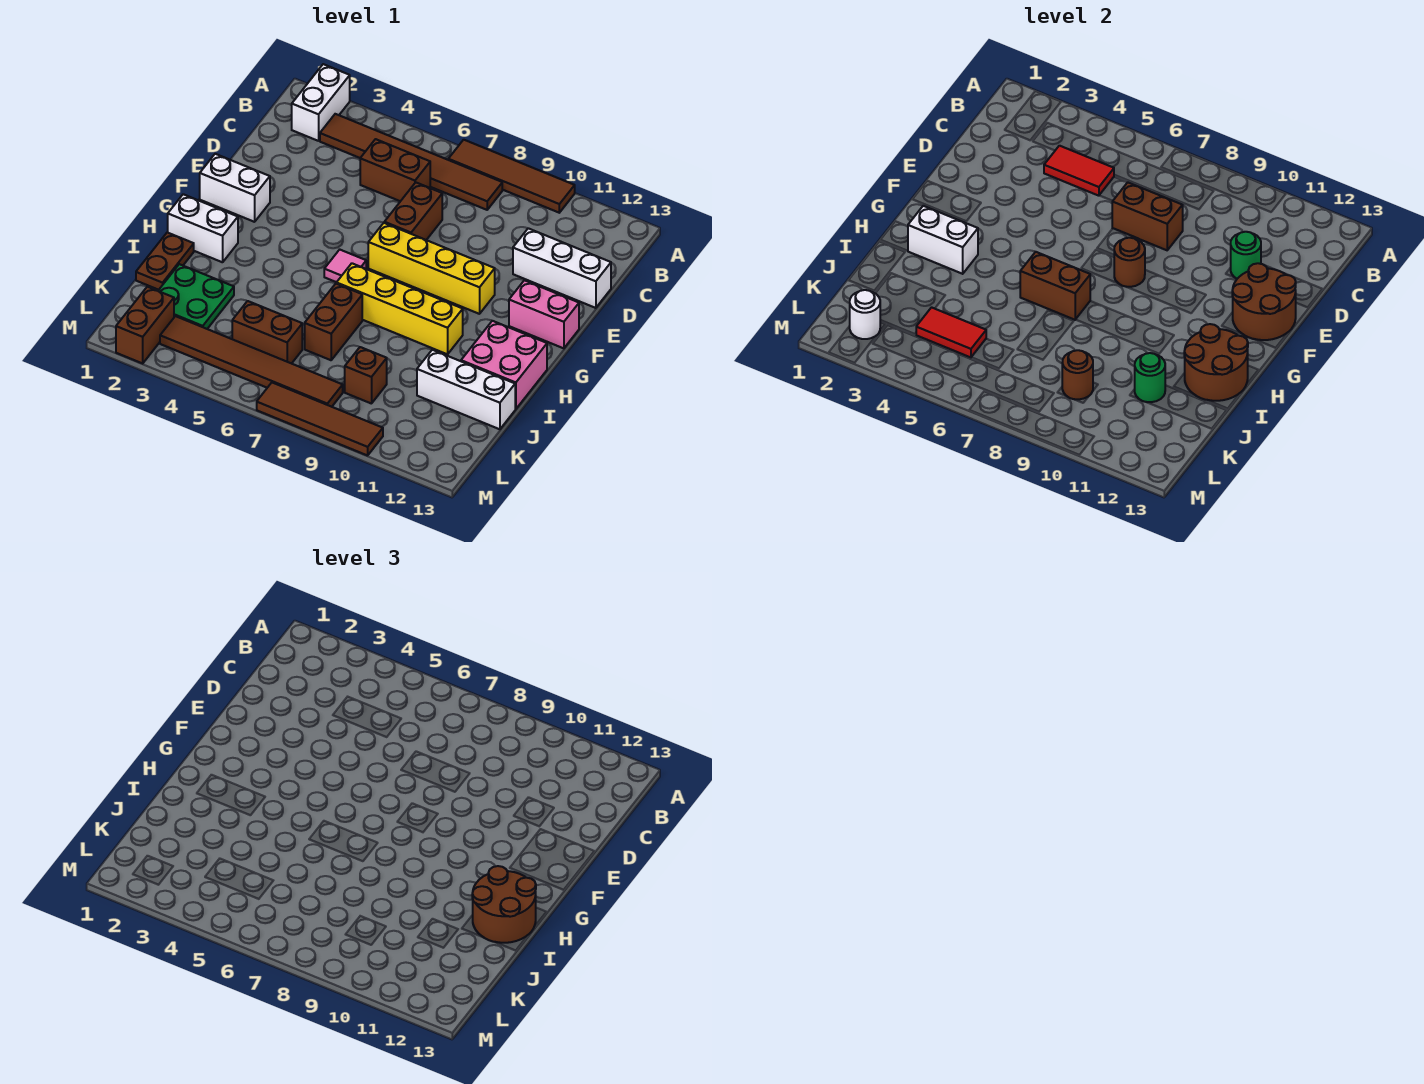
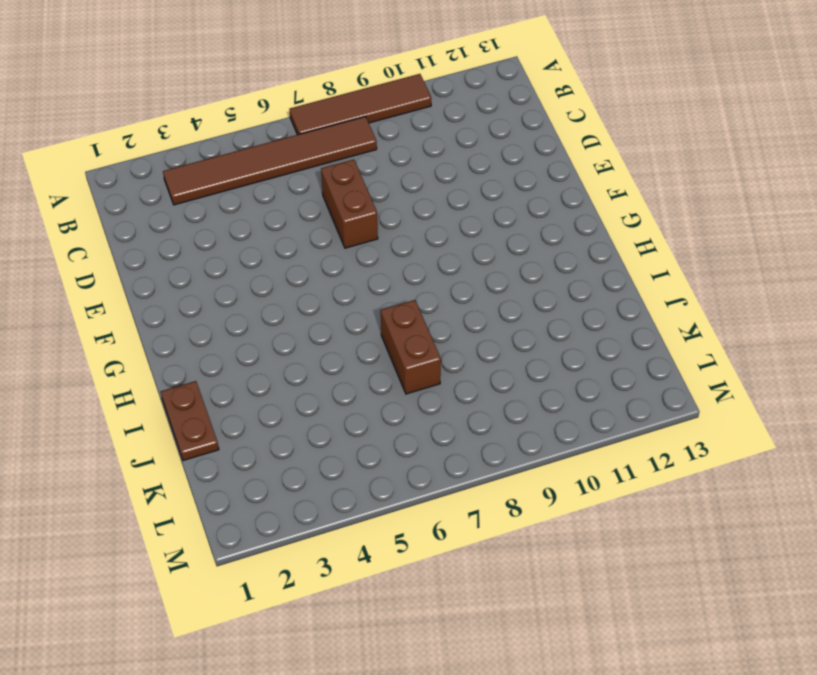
none -> white brick A2:B2 level 1
none -> brown brick C5:C6 level 1
none -> white brick D11:D13 level 1
none -> white brick F1:F2 level 1

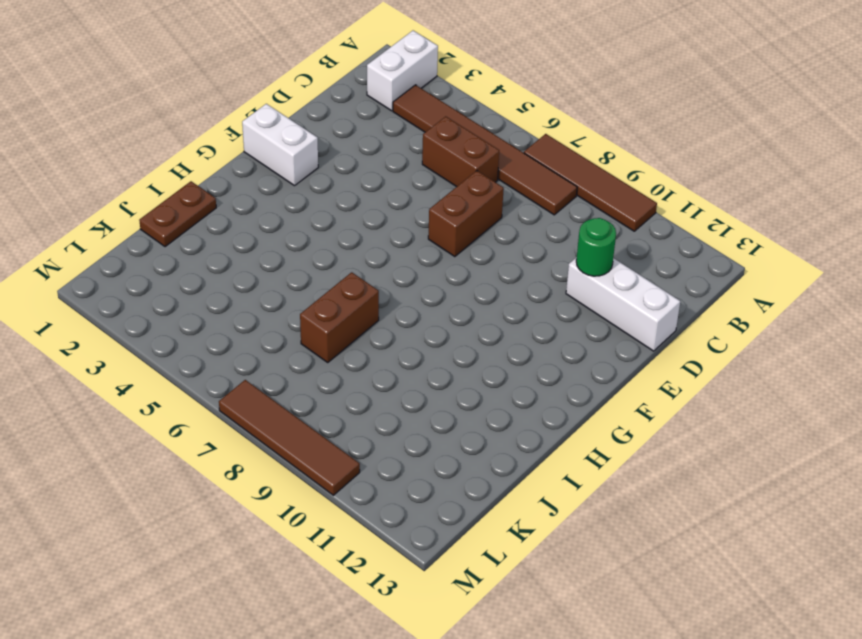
none -> yellow brick F7:F10 level 1
none -> pink brick F12:F13 level 1
none -> pink tile G6 level 1
none -> white brick H1:H2 level 1

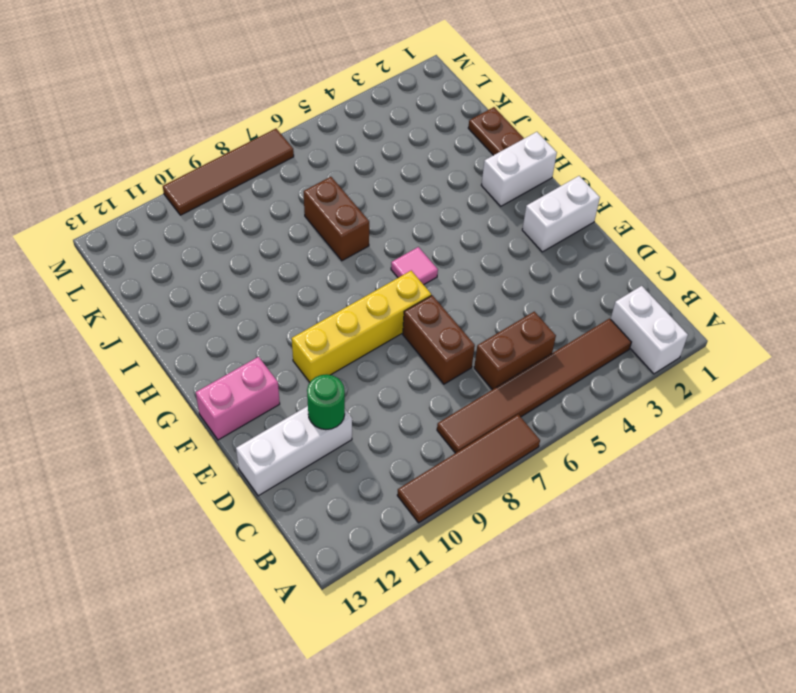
none -> yellow brick H7:H10 level 1
none -> pink brick H12:I13 level 1
none -> green plate J2:K3 level 1
none -> white brick J11:J13 level 1

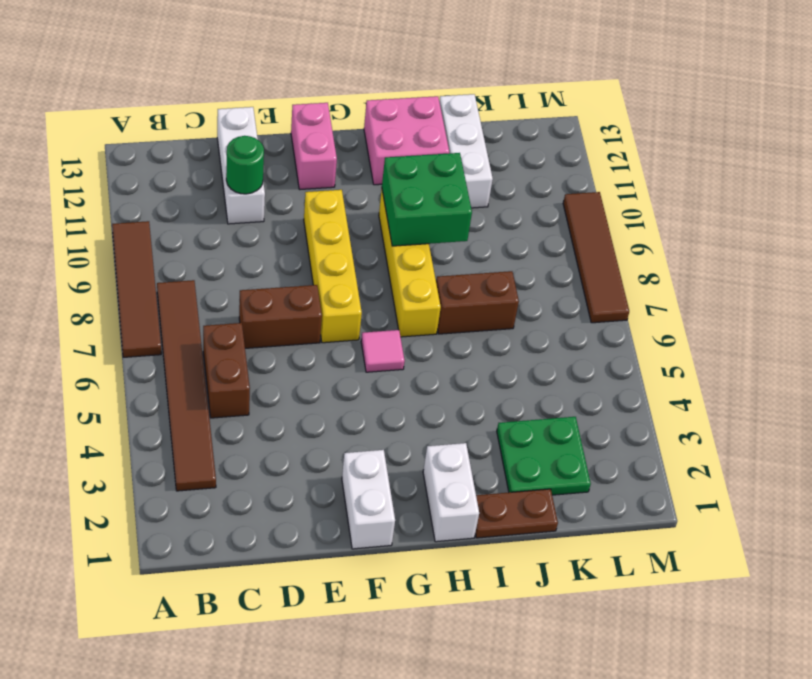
green brick H9:I10 level 2 -> none
none -> white brick A2:B2 level 1
none -> brown brick K5:K6 level 1
none -> brown brick K9 level 1
none -> brown brick L2:M2 level 1

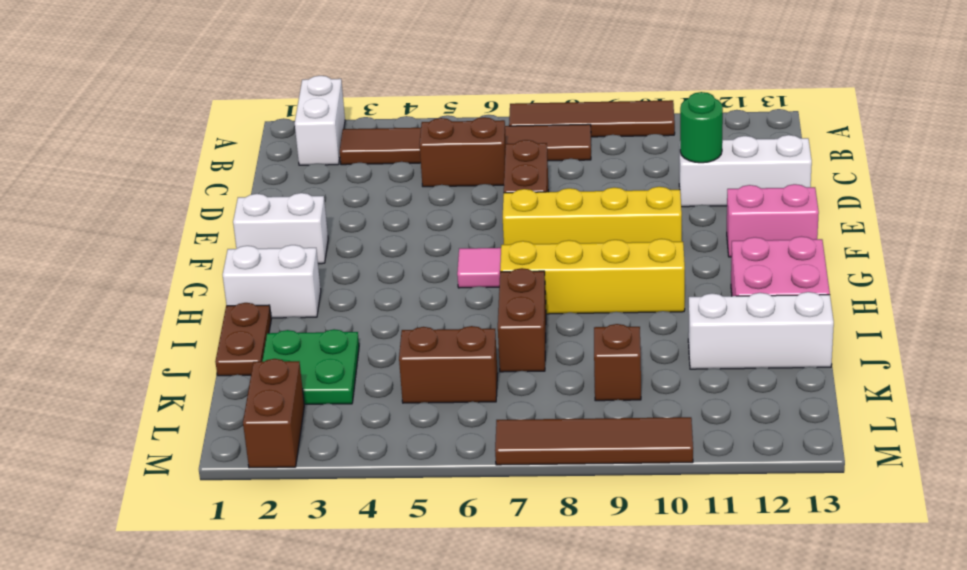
none -> brown tile L3:L8 level 1
none -> red tile C4:C5 level 2
none -> brown brick D7:D8 level 2
none -> brown round brick E12:F13 level 2

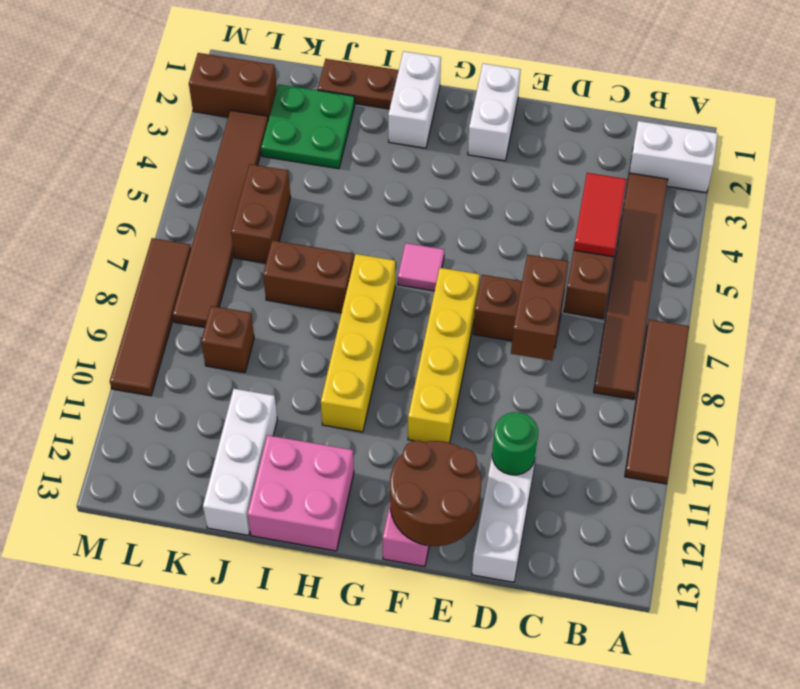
none -> brown round brick F8 level 2
none -> white brick H2:H3 level 2
none -> brown brick H6:H7 level 2
none -> brown round brick H12:I13 level 2

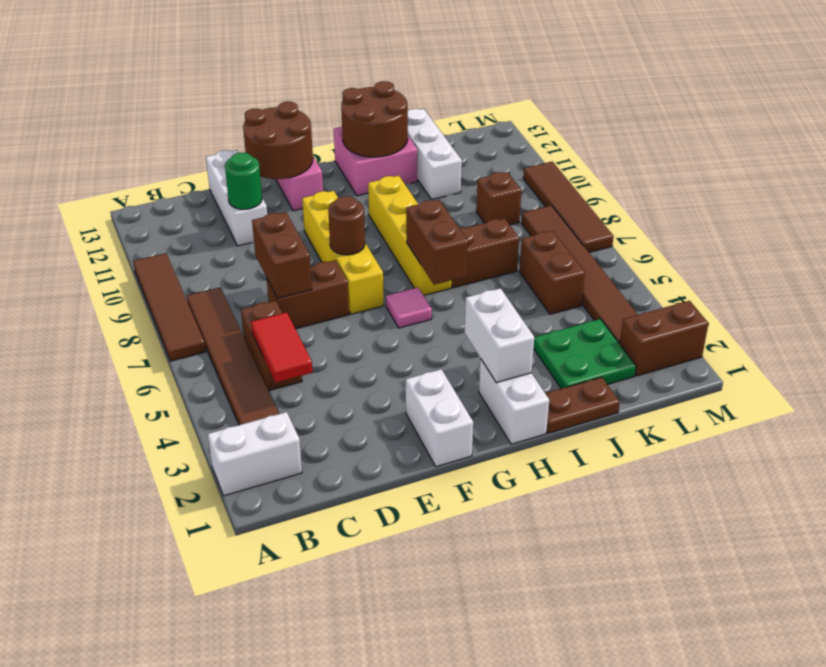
none -> green round brick J11 level 2
none -> red tile K4:K5 level 2
none -> brown round brick K9 level 2
none -> white round brick L2 level 2

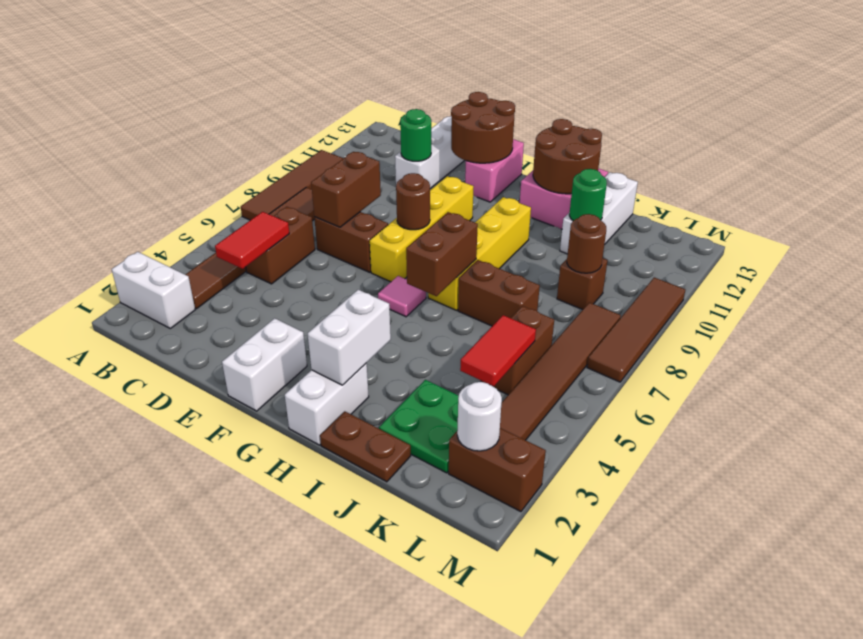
none -> brown round brick H12:I13 level 3

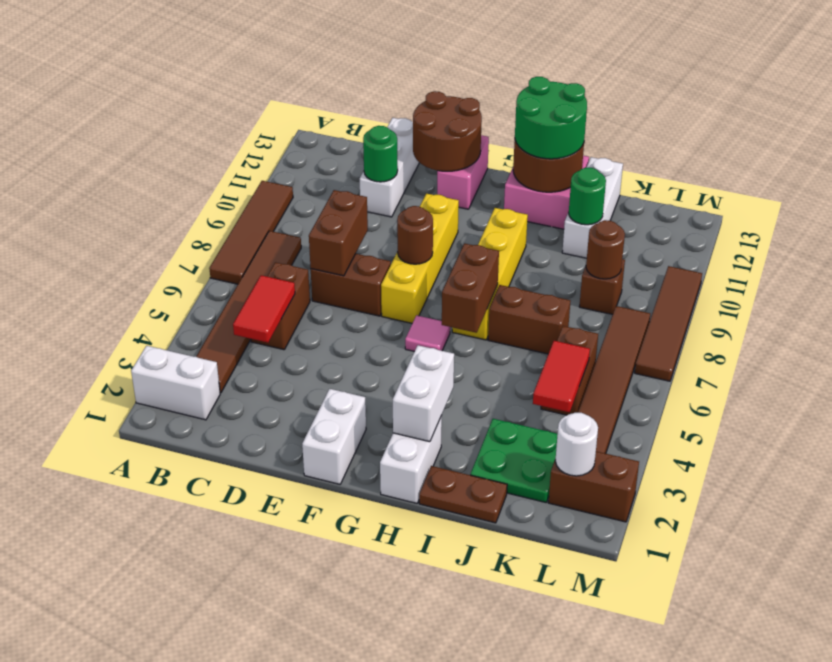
green round brick H12:I13 level 3 -> brown round brick H12:I13 level 3

